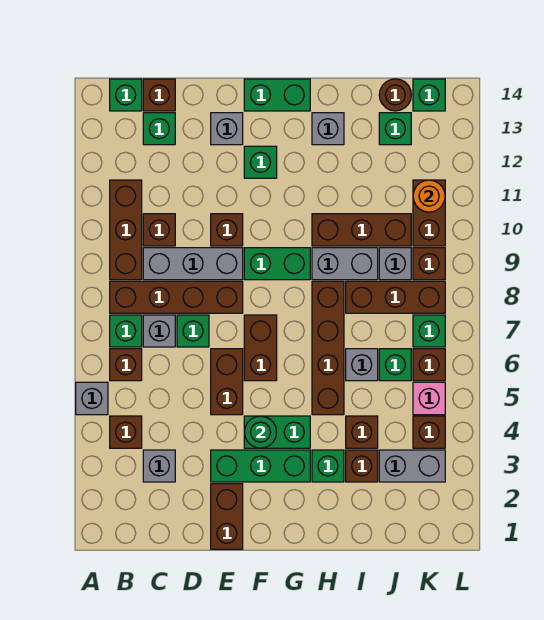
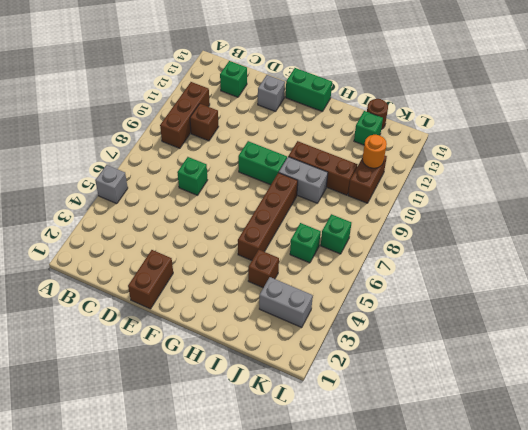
none -> brown brick B4 level 1
none -> brown brick B6 level 1
none -> green brick B7 level 1
none -> brown brick B8:E8 level 1

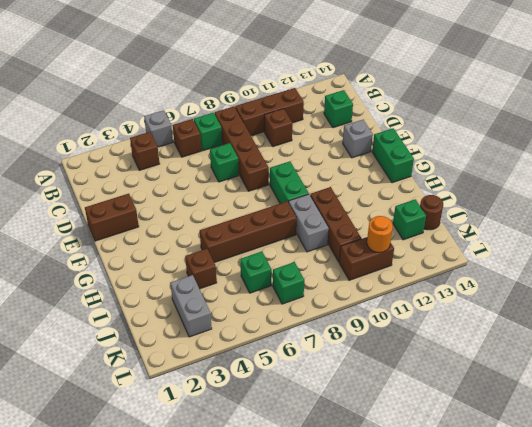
none -> green brick B14 level 1
none -> grey brick C3 level 1
none -> grey brick C7 level 1
none -> grey brick C9:E9 level 1

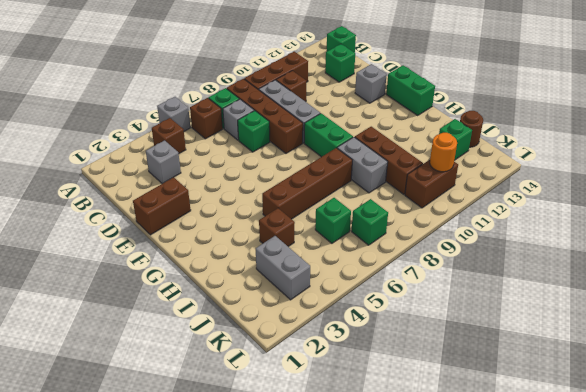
none -> brown brick C14 level 1
none -> green brick E3:G3 level 1
none -> brown brick E5:E6 level 1
none -> brown brick E10 level 1

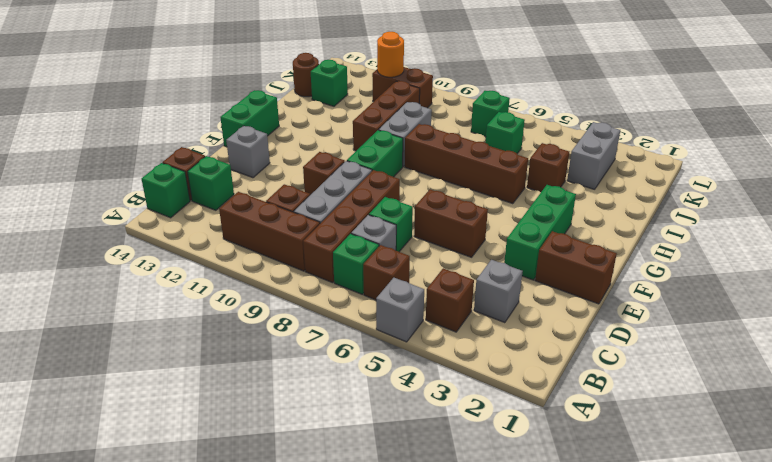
none -> green brick F4:G4 level 1
none -> brown brick F6:F7 level 1
none -> green brick F12 level 1
none -> green brick H3 level 1

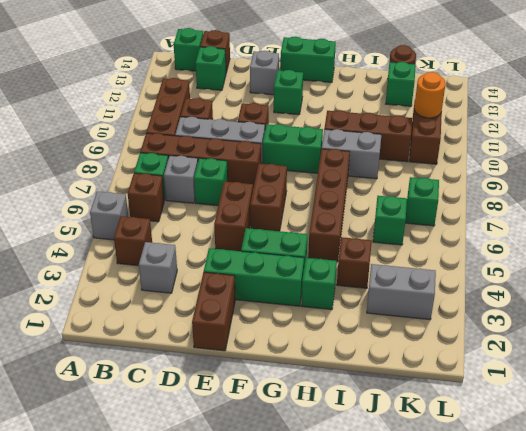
none -> grey brick H13 level 1
none -> brown brick I3 level 1
none -> grey brick I6 level 1
none -> brown brick I8:K8 level 1

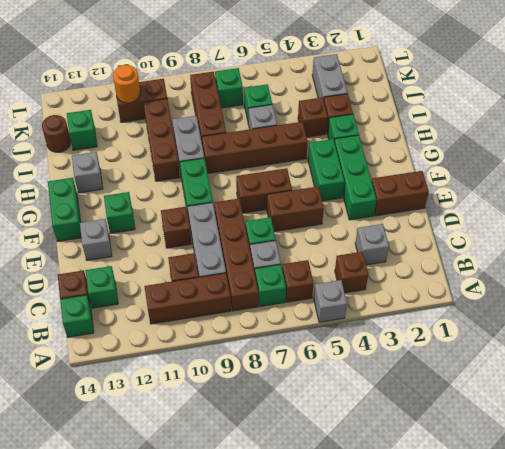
none -> grey brick J9 level 1
none -> brown brick K4 level 1
none -> pink brick K5 level 1
none -> brown brick K6 level 1

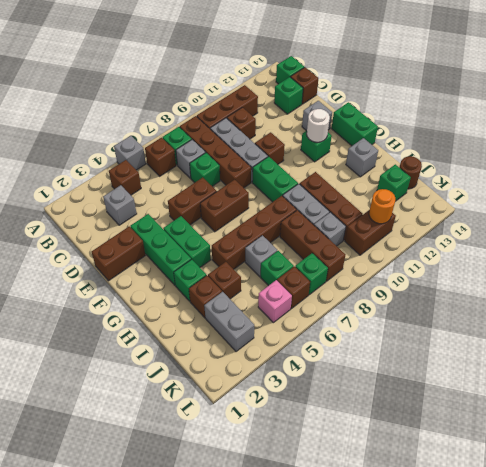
white round brick F12 level 2 -> none
none -> brown brick K4 level 1
none -> brown brick K9 level 1
none -> green brick K14 level 1
none -> green round brick F4 level 2

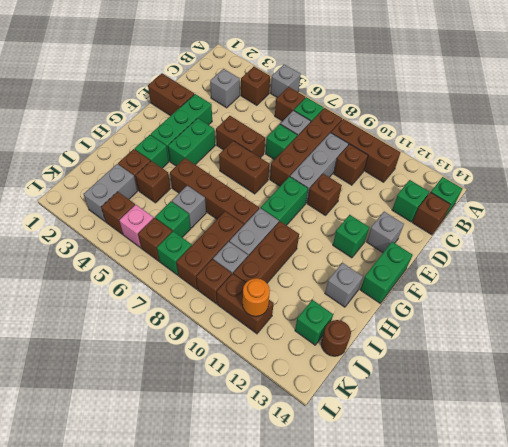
none -> green brick K14 level 1
none -> green round brick F4 level 2

